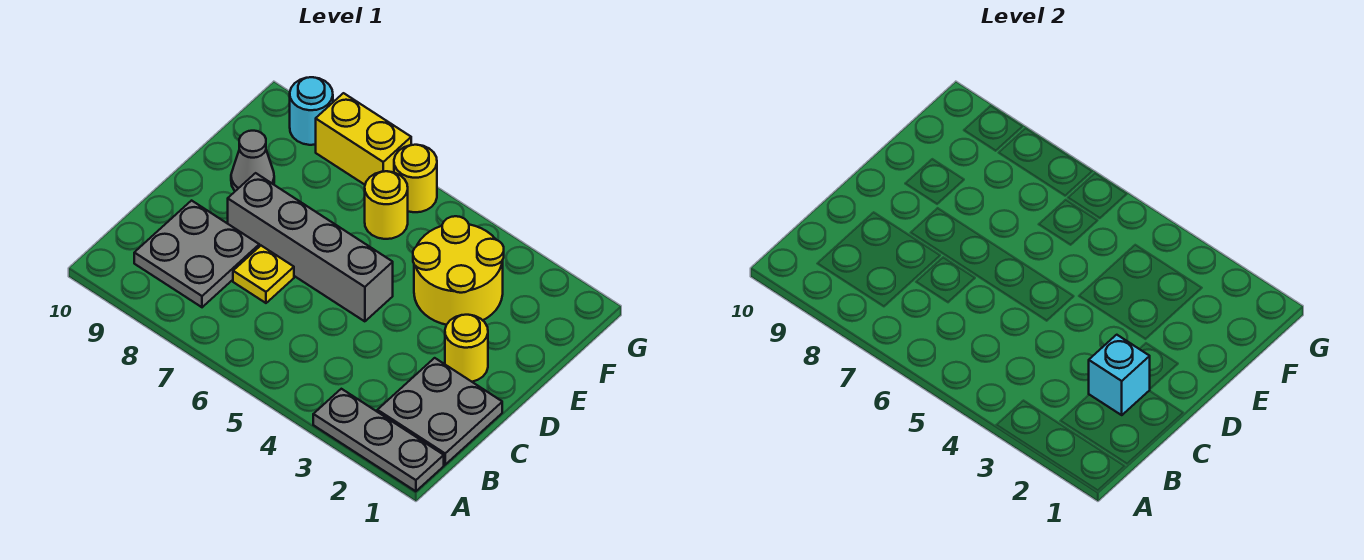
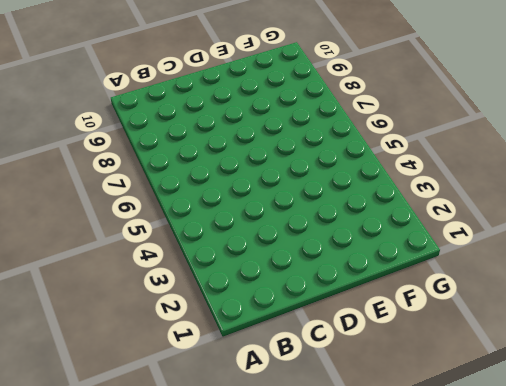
none -> grey plate A1:A3 level 1
none -> grey plate B1:C2 level 1
none -> grey plate B8:C9 level 1

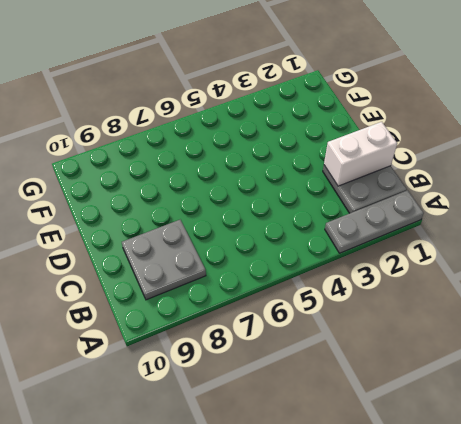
white brick C1:C2 level 2 -> cyan brick C2 level 2
none -> yellow plate C7 level 1
none -> yellow round brick D2 level 1
none -> grey brick D5:D8 level 1

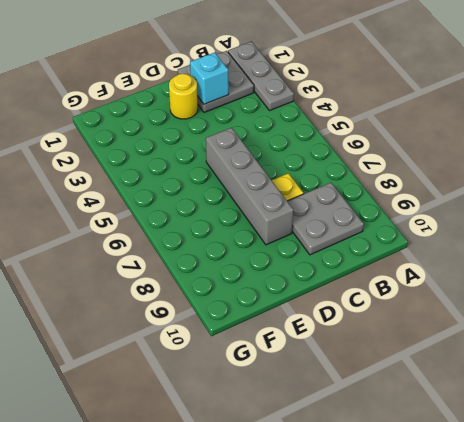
none -> yellow round brick E3:F4 level 1
none -> grey cone E9 level 1
none -> yellow round brick F6 level 1

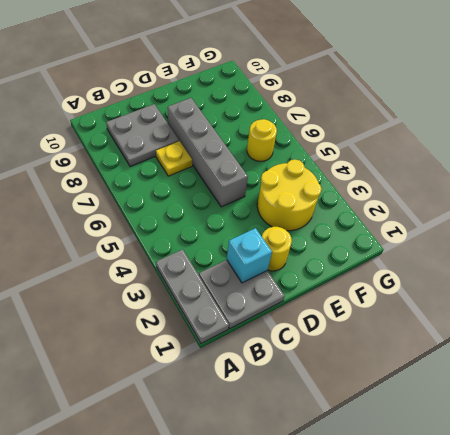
none -> grey cone E9 level 1
none -> yellow round brick G6 level 1
none -> yellow brick G7:G8 level 1

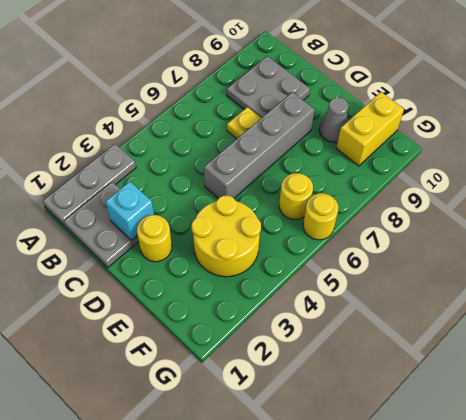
yellow brick F9:F10 level 1 -> yellow brick G7:G8 level 1
none -> cyan round brick G9 level 1

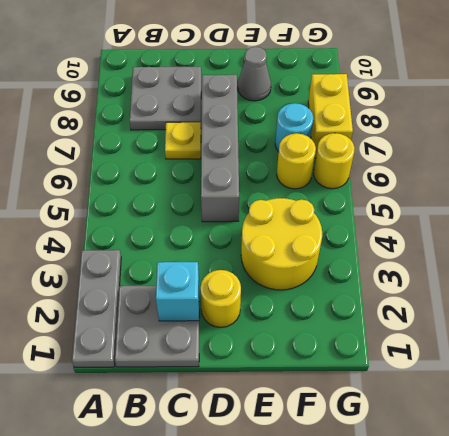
cyan round brick F7 level 1 -> cyan round brick G9 level 1

